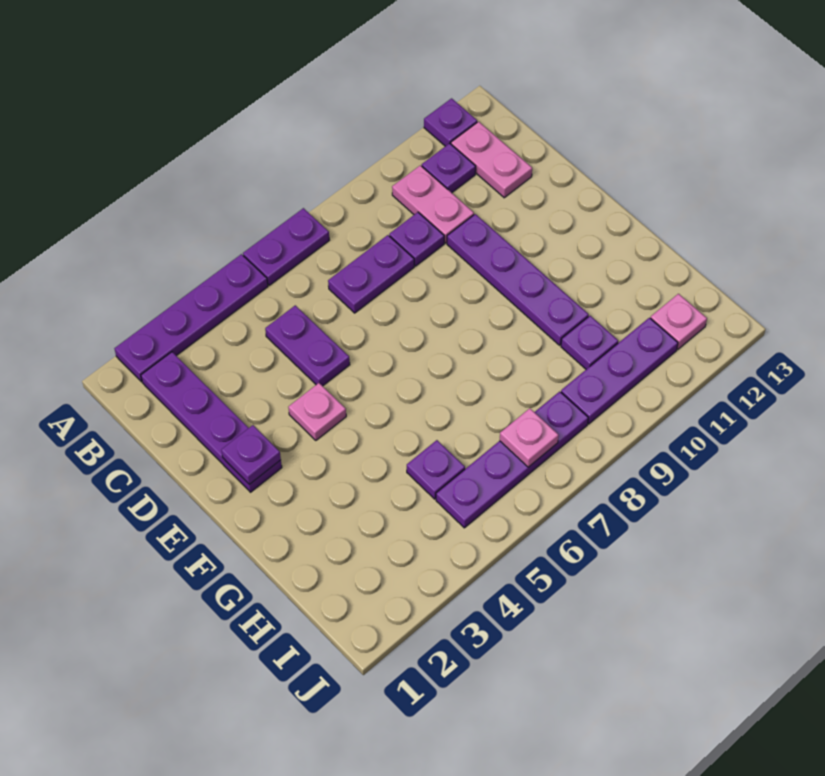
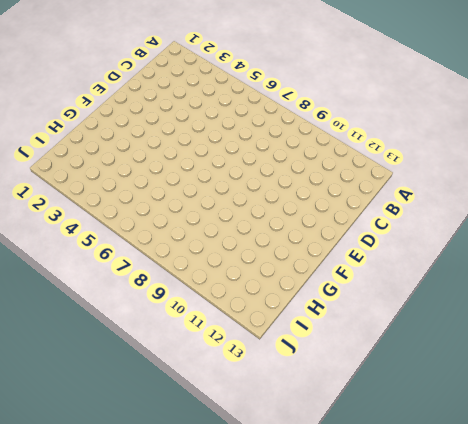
none -> purple plate A2:A5 level 1
none -> purple plate A6:A7 level 1
none -> purple plate A12 level 1

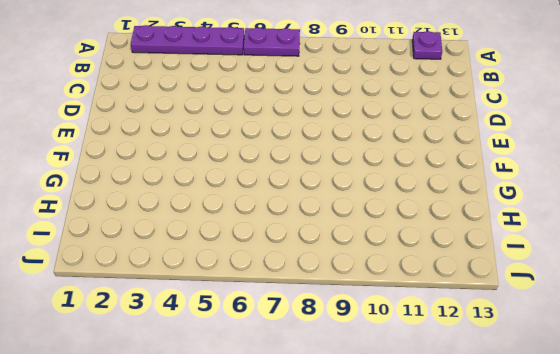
none -> purple plate B2:E2 level 1
none -> pink plate B10:C10 level 1
none -> purple plate B11 level 1

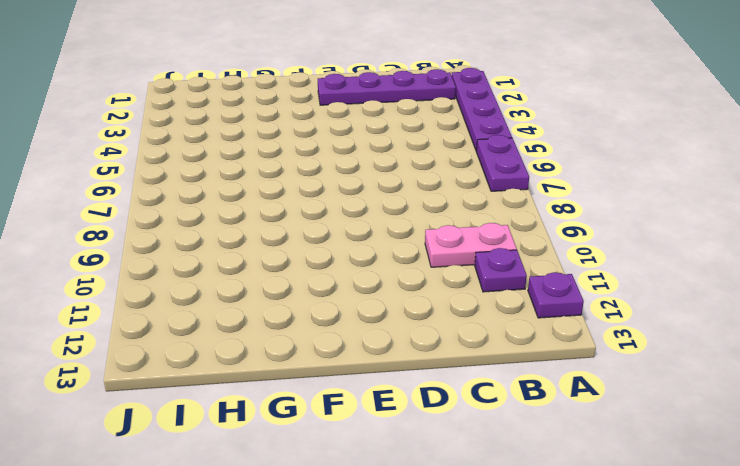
none -> pink plate B12:C12 level 1
none -> purple plate C5:D5 level 1
none -> purple plate C7:C8 level 1

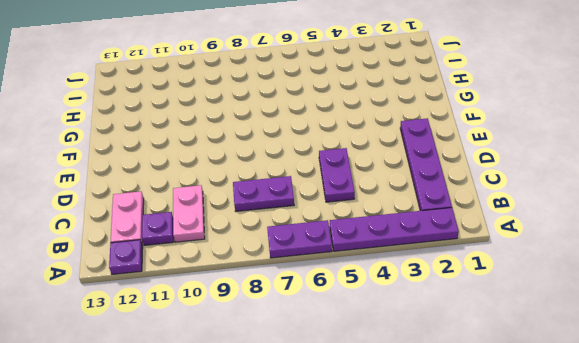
none -> purple plate C9 level 1
none -> purple plate D10:G10 level 1
none -> pink plate E4 level 1

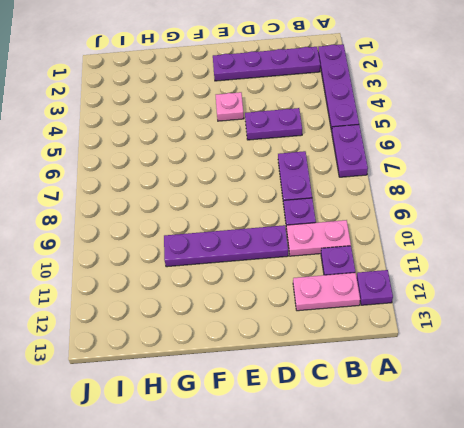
none -> purple plate H5 level 1
none -> purple plate H10 level 1
none -> purple plate I5:I8 level 1

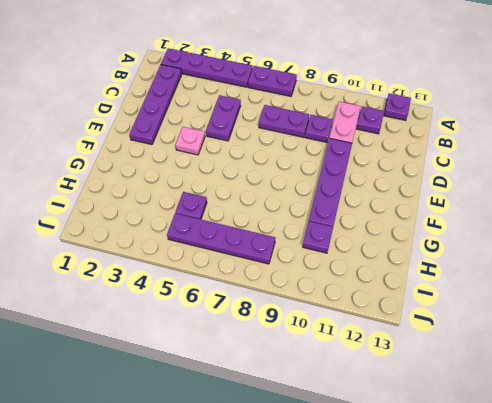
none -> pink plate B12:C12 level 1
none -> purple plate I9:I11 level 1
none -> pink plate I12 level 1

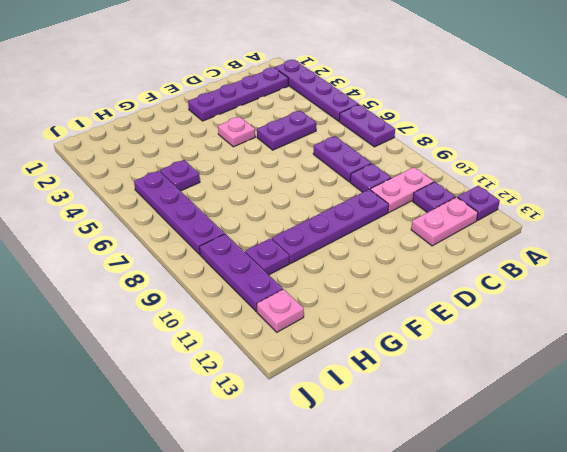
none -> purple plate E2 level 2
none -> pink plate I7 level 2

